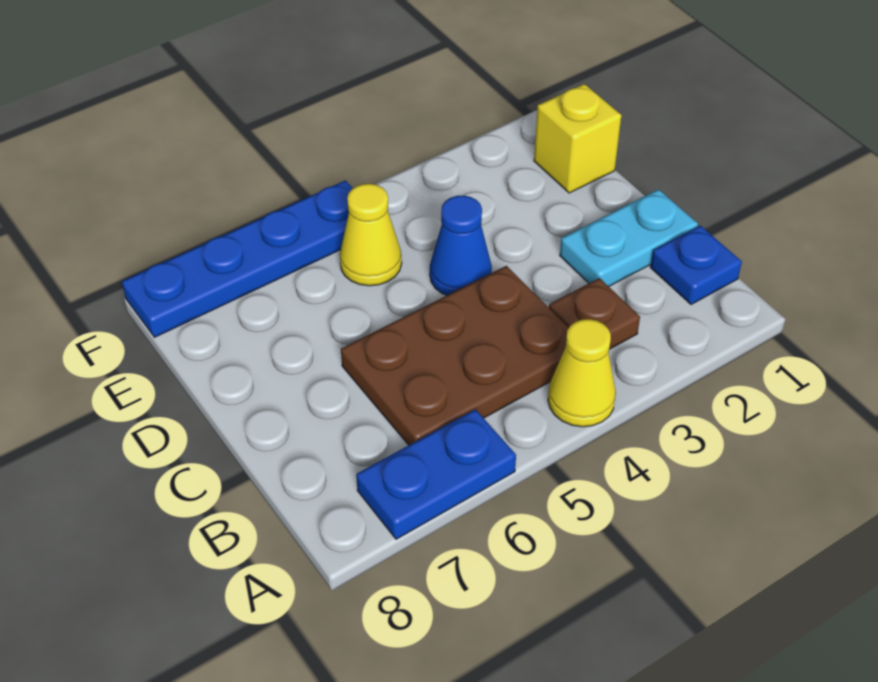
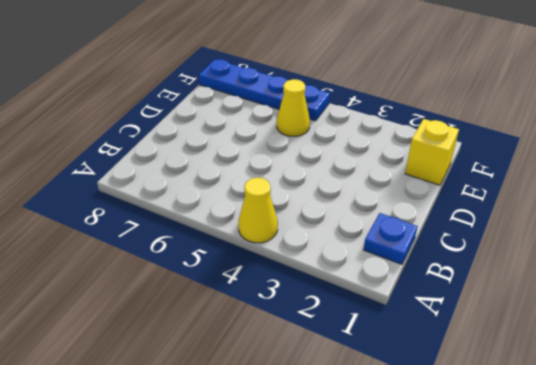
none -> blue plate A6:A7 level 1
none -> brown plate B3 level 1

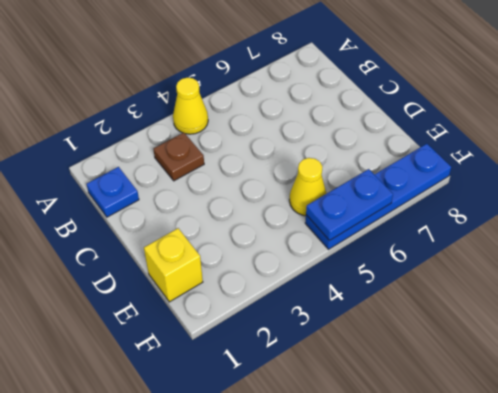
blue plate F5:F6 level 2 -> blue plate A6:A7 level 1
none -> brown plate B4:C6 level 1
none -> cyan plate C1:C2 level 1

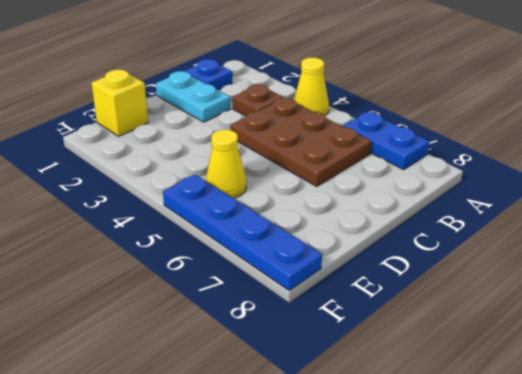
none -> blue cone D4 level 1

